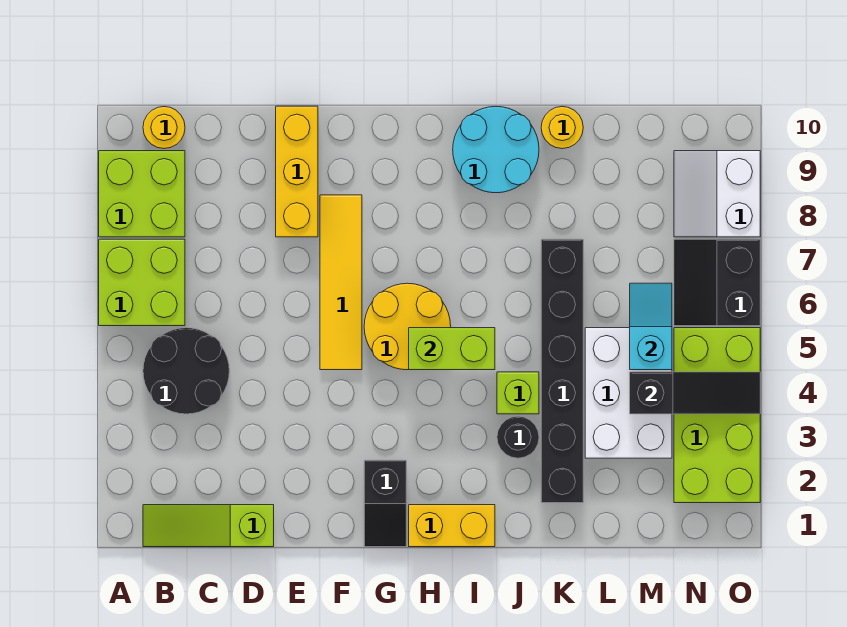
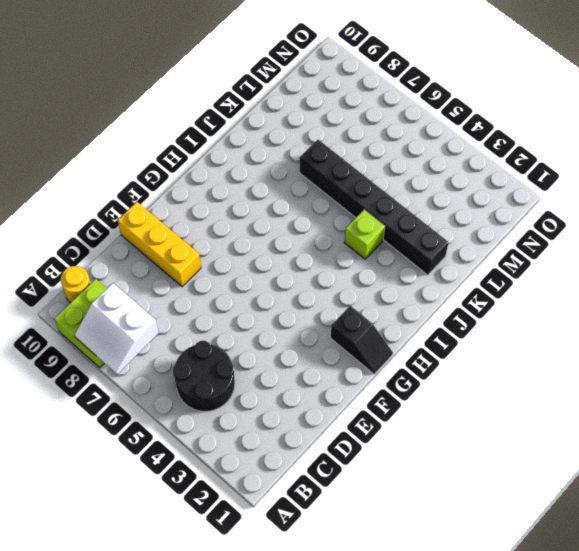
white slope A7:B8 level 2 top B -> white slope N8:O9 level 1 top O
none -> lime brick A6:B7 level 1
none -> lime slope B1:D1 level 1 top D
none -> yellow tile F5:F8 level 1

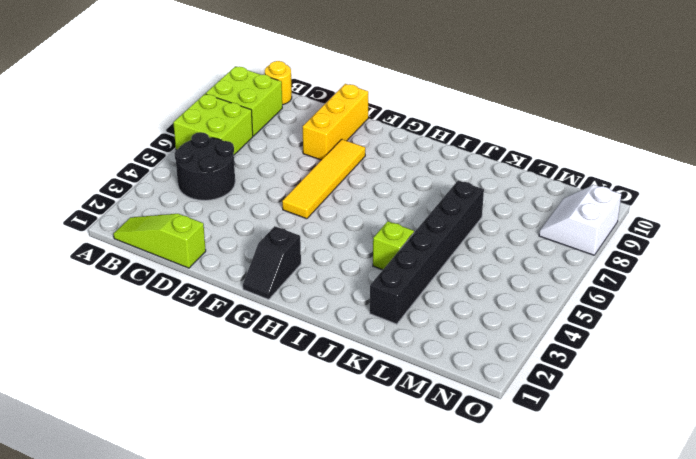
none -> yellow round brick G5:H6 level 1
none -> yellow brick H1:I1 level 1
none -> cyan round brick I9:J10 level 1

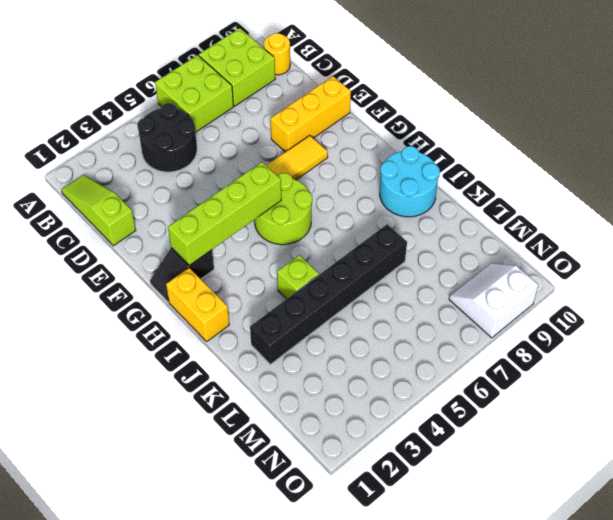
lime brick G2:G5 level 2 -> none
lime round brick G5:H6 level 1 -> yellow round brick G5:H6 level 1
none -> black round brick J3 level 1
none -> yellow round brick K10 level 1
none -> white brick L3:M5 level 1

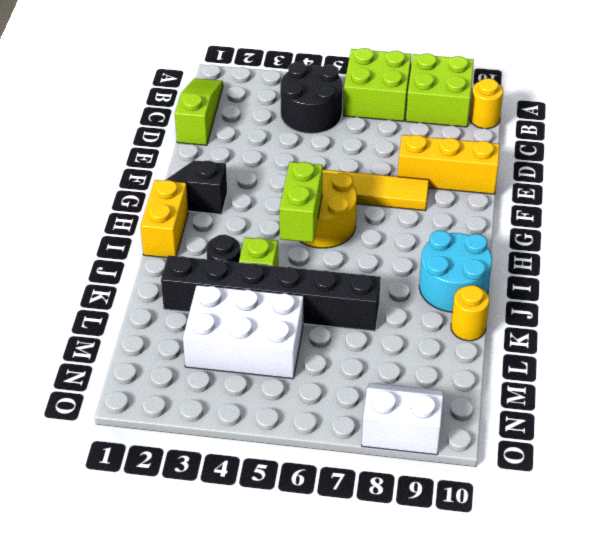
none -> lime brick N2:O5 level 1
none -> black slope N6:O7 level 1 top O
none -> black slope M4:O4 level 2 top M

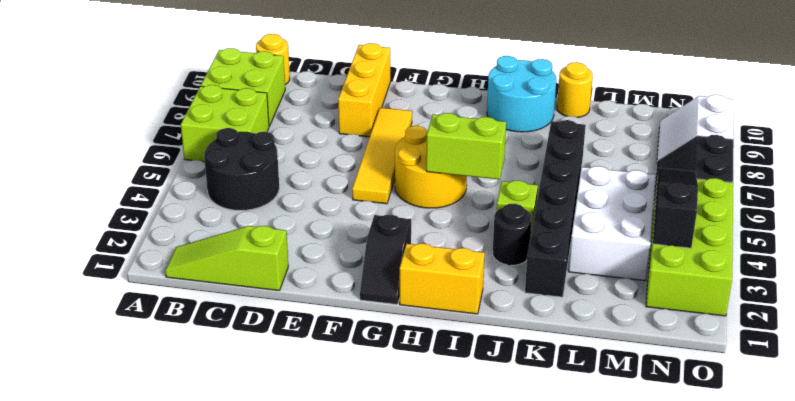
black slope N3:N5 level 2 top 3 -> black slope M4:O4 level 2 top M
none -> cyan slope M5:M6 level 2 top 5

